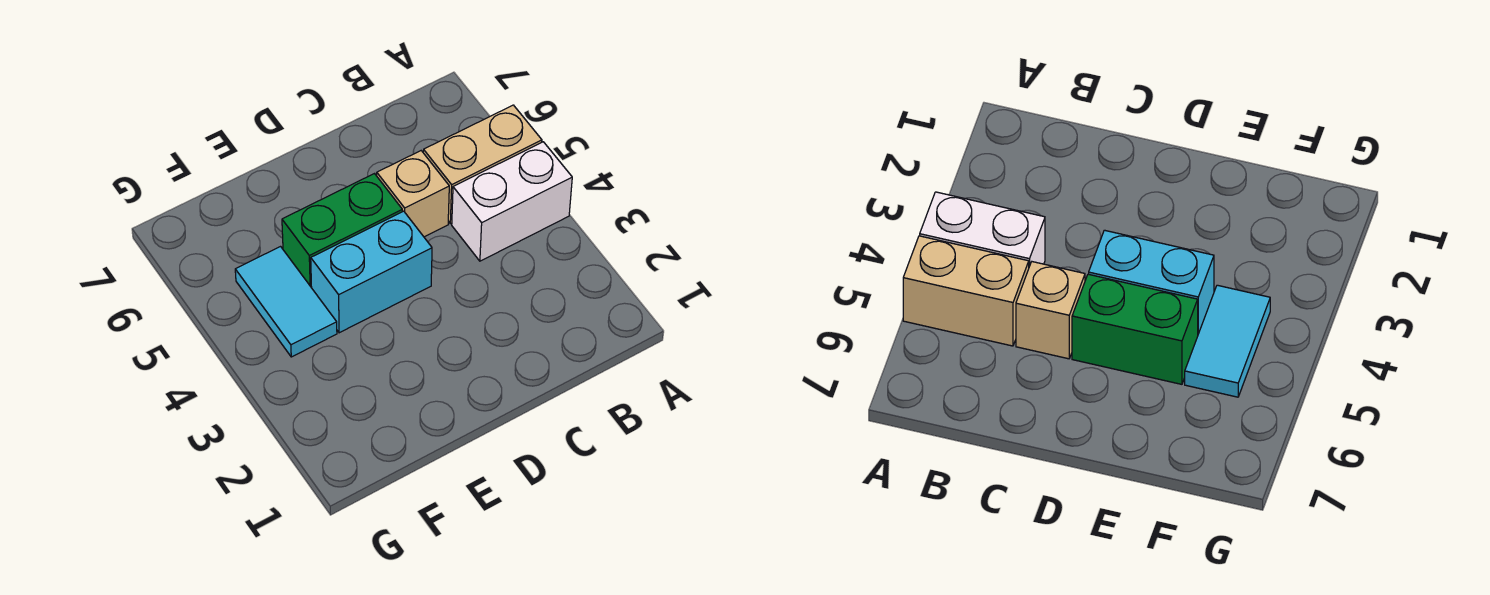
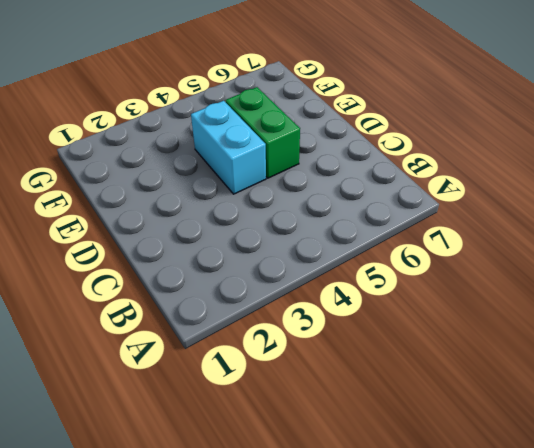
none -> white brick A4:B4 level 1
none -> tan brick A5:B5 level 1

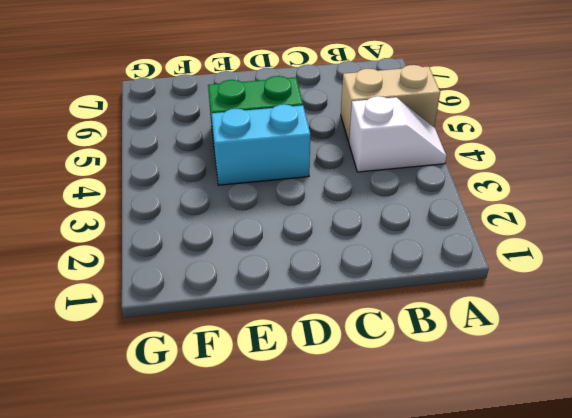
white slope A4:B4 level 1 top B -> white brick A4:B4 level 1
none -> tan brick C5 level 1
none -> cyan tile F4:F5 level 1

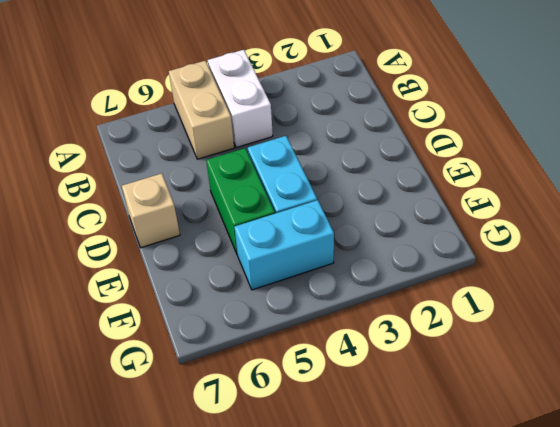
tan brick D7 level 1 -> tan brick C5 level 1
cyan brick F4:F5 level 1 -> cyan tile F4:F5 level 1

